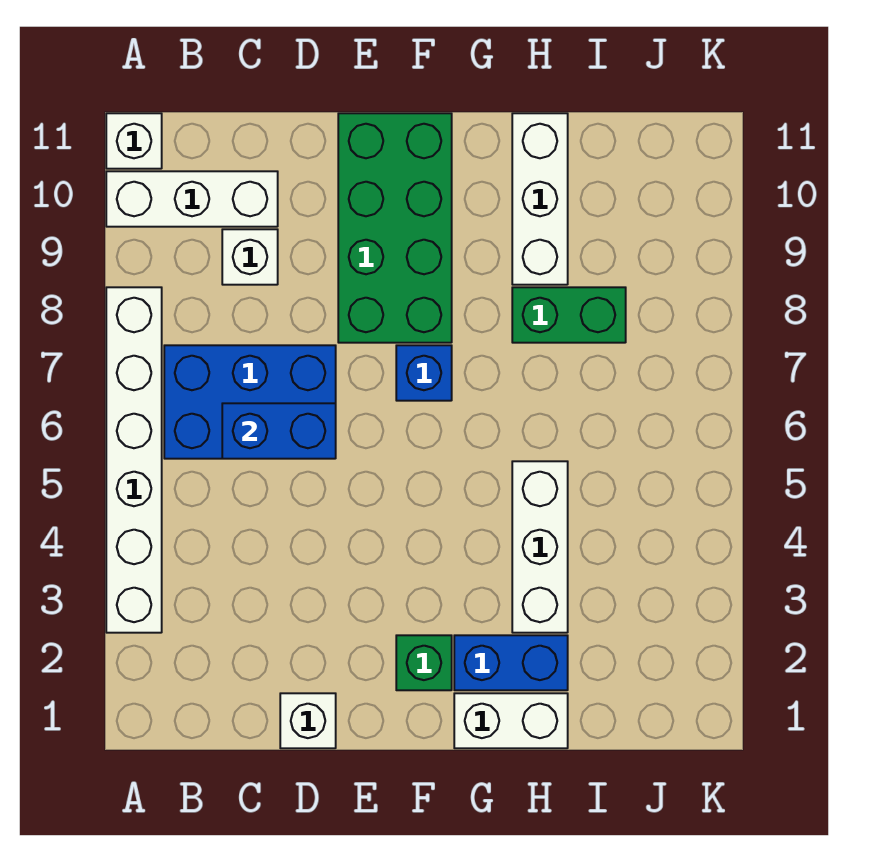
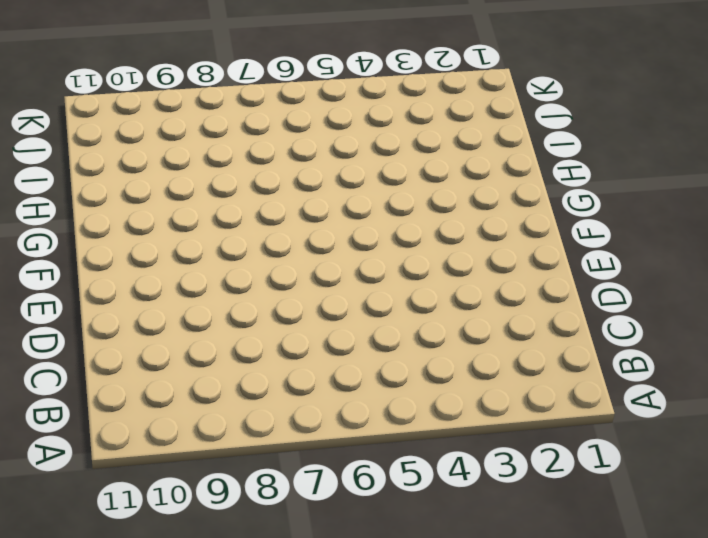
none -> white brick A3:A8 level 1
none -> white brick A10:C10 level 1
none -> white brick A11 level 1

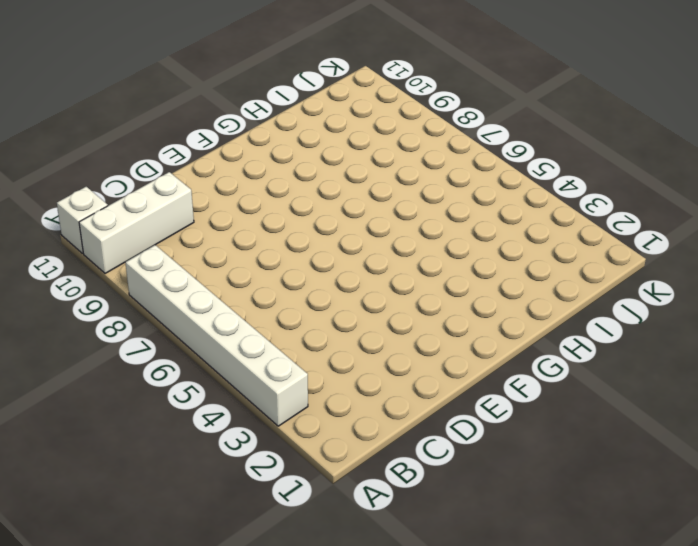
none -> blue brick B6:D7 level 1
none -> white brick C9 level 1
none -> white brick D1 level 1

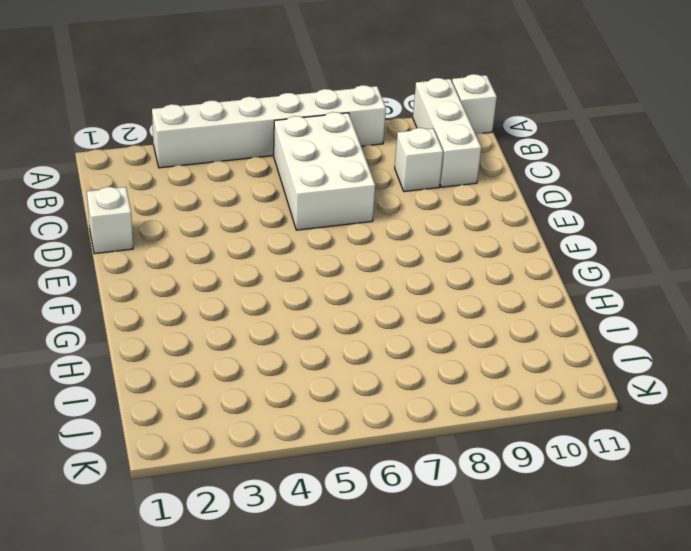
white brick B6:D7 level 1 -> blue brick B6:D7 level 1
none -> green brick E8:F11 level 1
none -> green brick F2 level 1
none -> blue brick F7 level 1

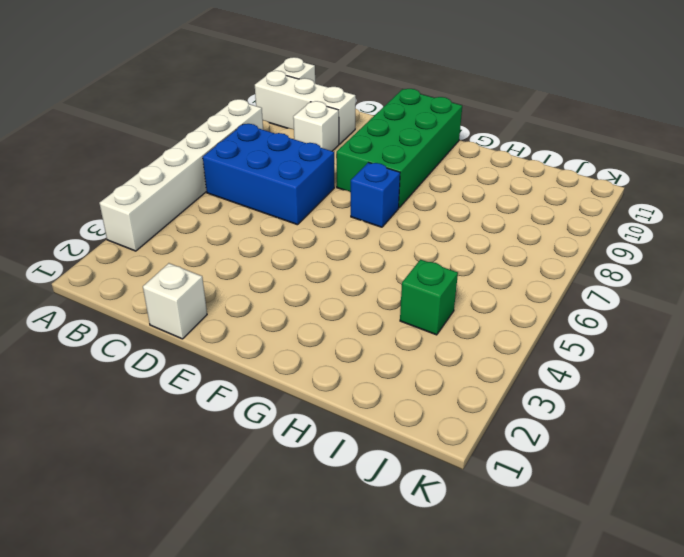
green brick I4 level 1 -> green brick F2 level 1
none -> white brick G1:H1 level 1
none -> blue brick G2:H2 level 1
none -> white brick H3:H5 level 1

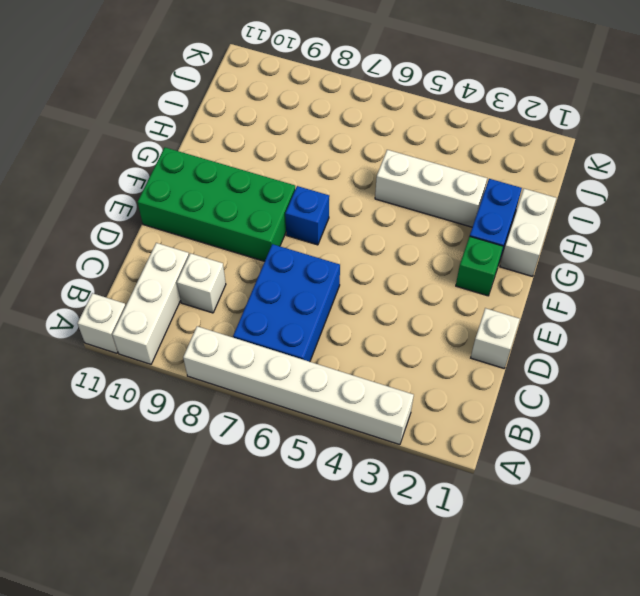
none -> green brick H8:I8 level 1
none -> white brick H9:H11 level 1
none -> blue brick C6:D6 level 2

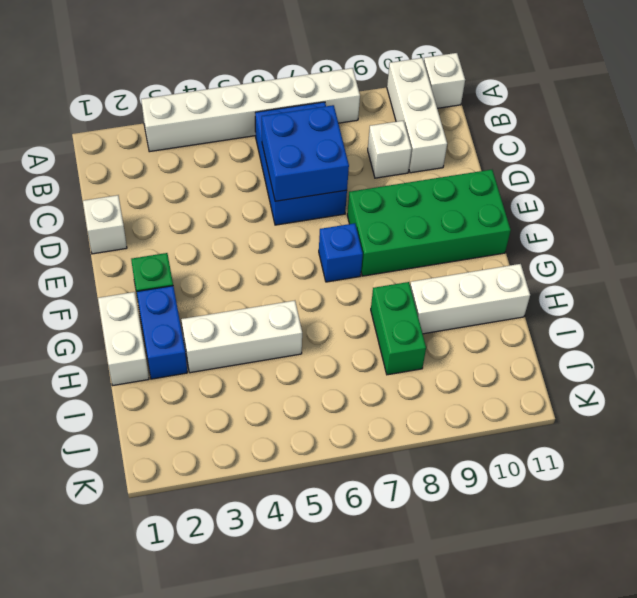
blue brick C6:D7 level 2 -> blue brick C6:D6 level 2

